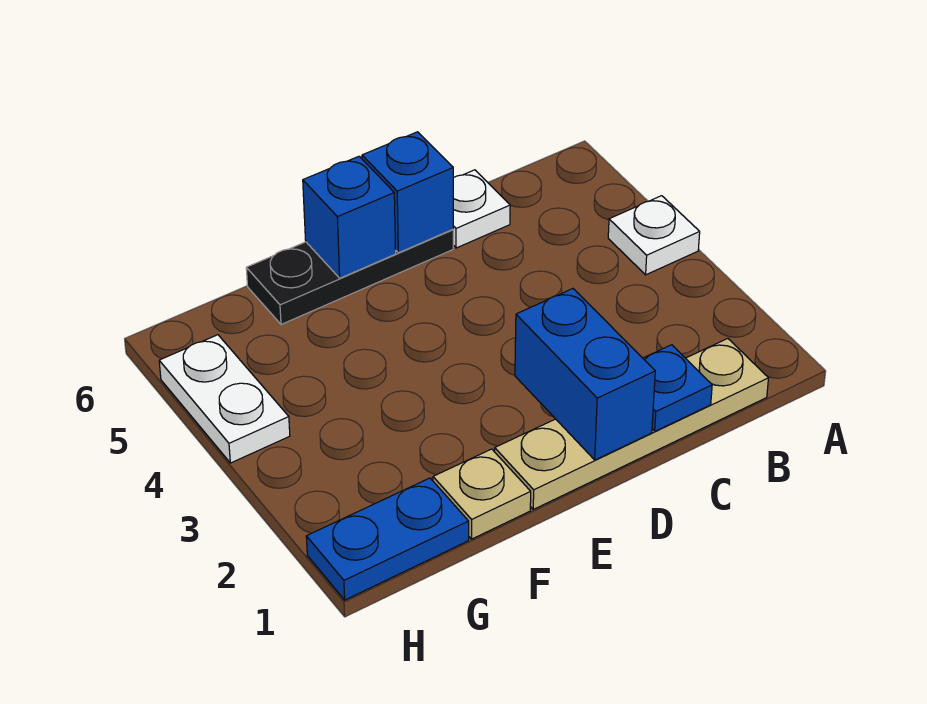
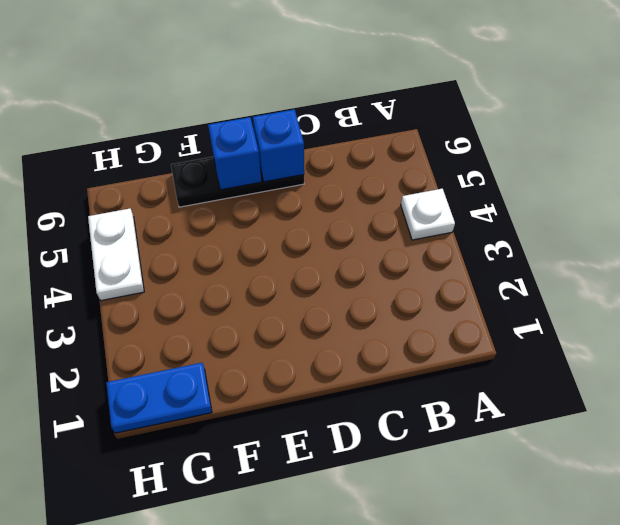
none -> tan plate B1:E1 level 1
none -> white plate C6 level 1

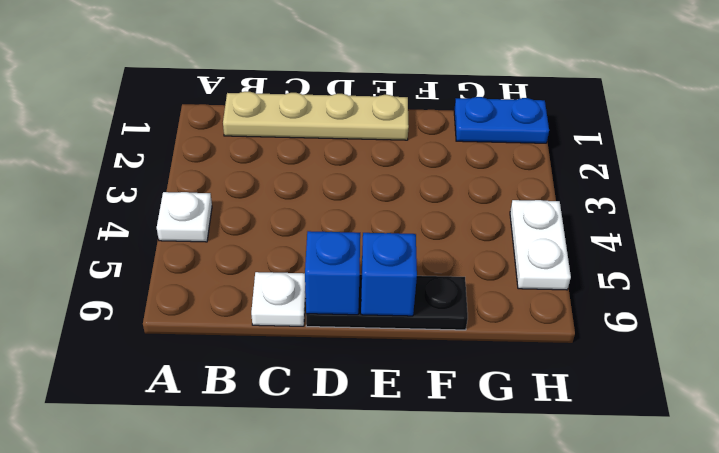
none -> tan plate F1 level 1
none -> blue plate C1 level 2

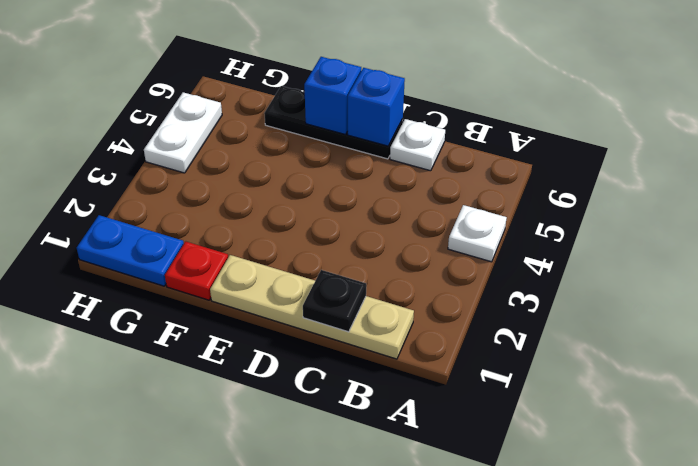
black plate C1 level 2 -> blue plate C1 level 2
red plate F1 level 1 -> tan plate F1 level 1
none -> blue brick D1:D2 level 2

